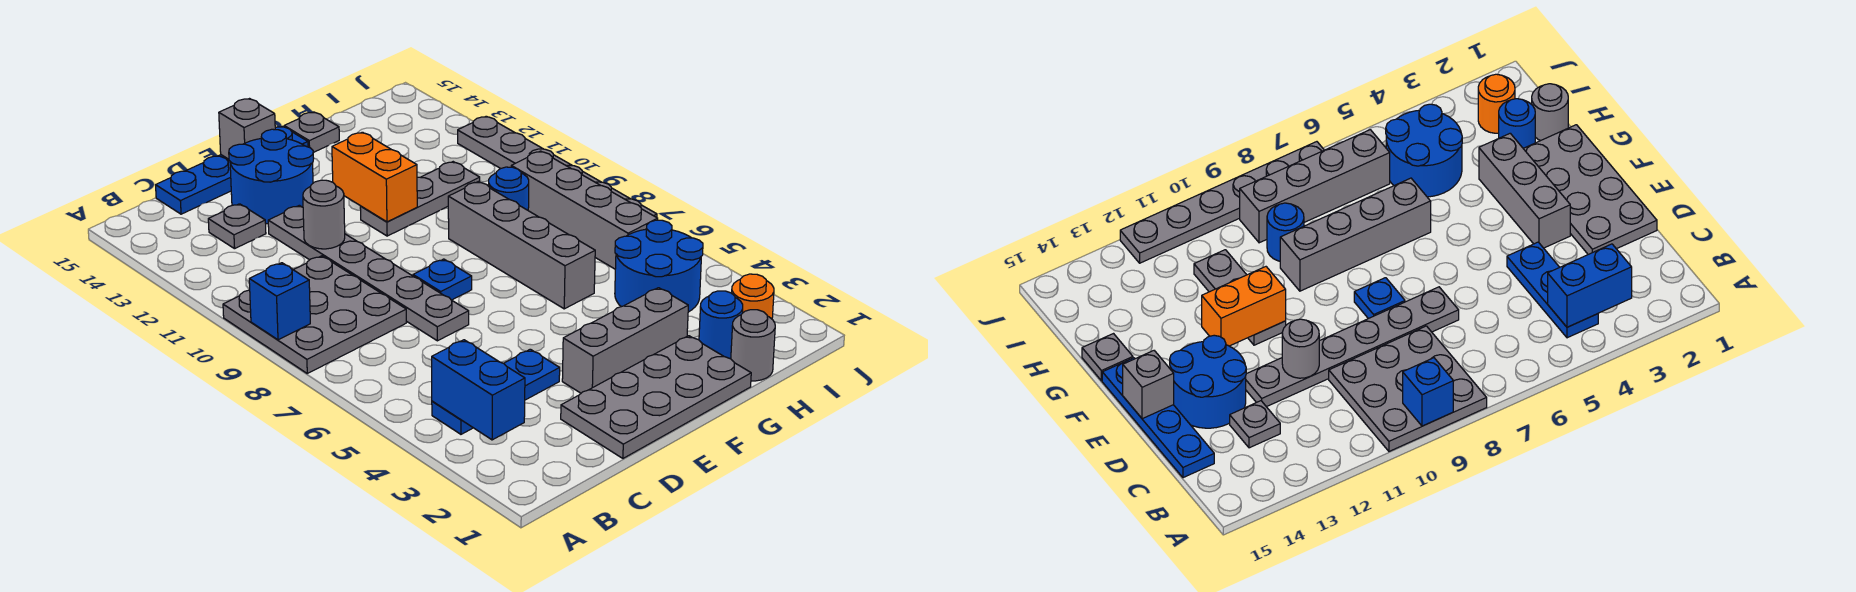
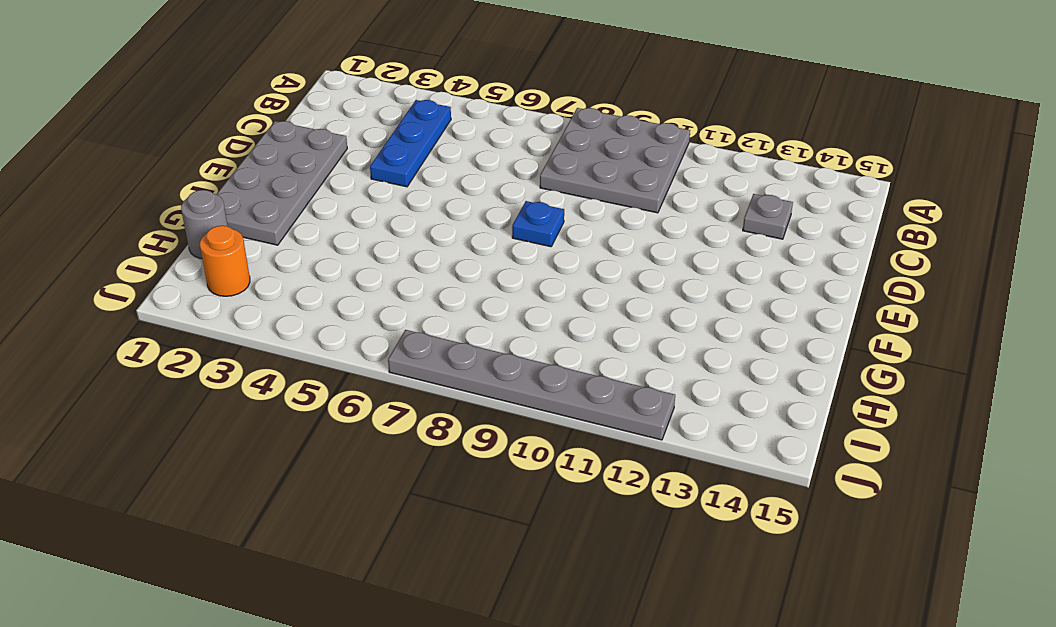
none -> blue plate C15:F15 level 1
none -> grey plate D7:D12 level 1
none -> blue round brick D13:E14 level 1

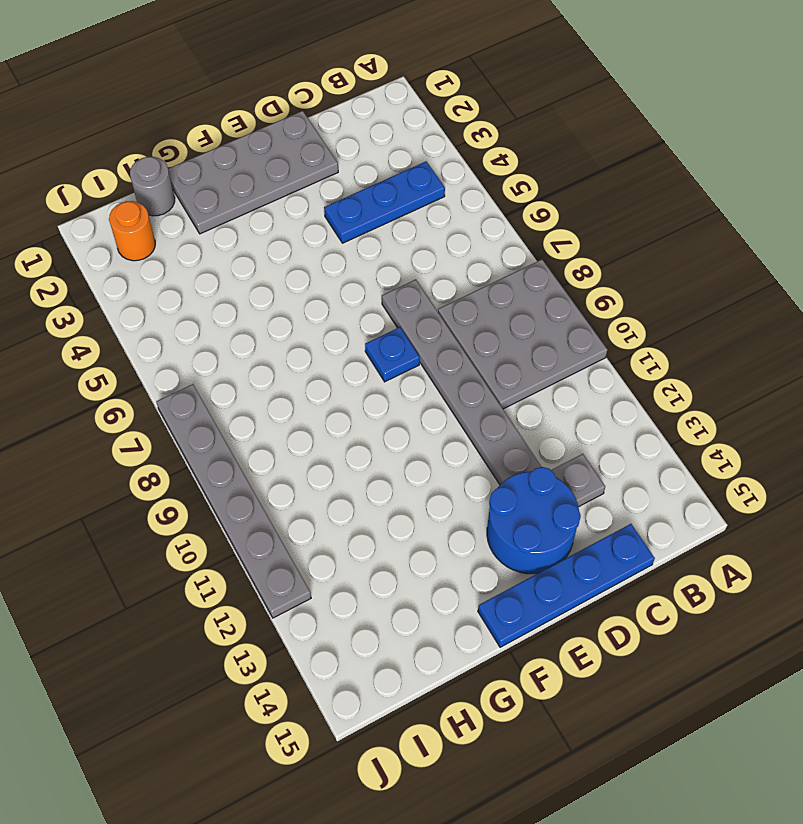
none -> grey brick E3:G3 level 1
none -> grey plate F11:H11 level 1
none -> grey brick G6:G9 level 1

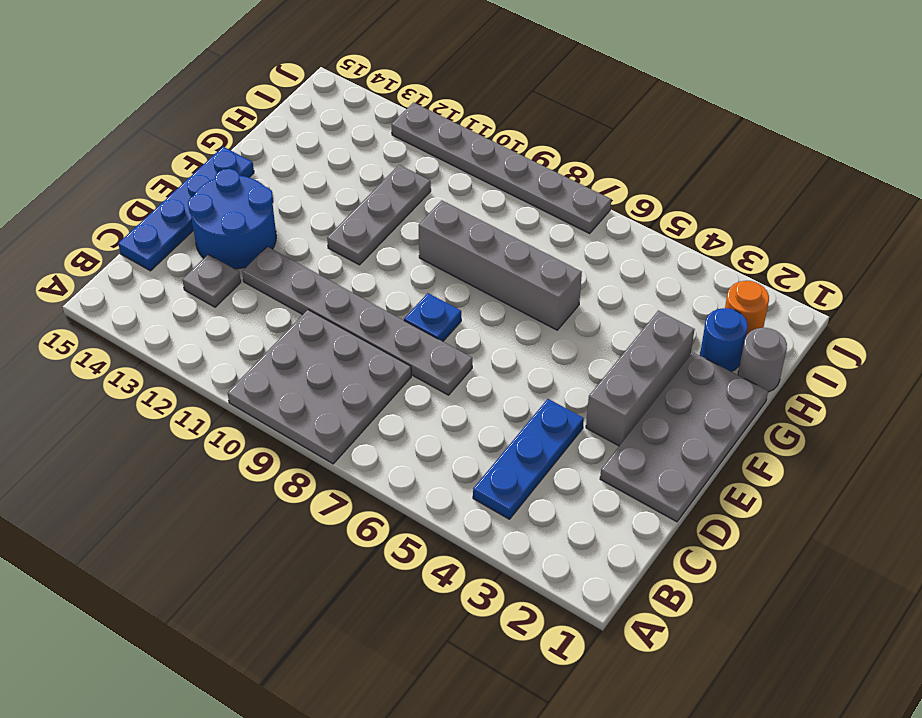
none -> grey plate G15 level 1
none -> blue round brick H4:I5 level 1
none -> blue round brick H9 level 1

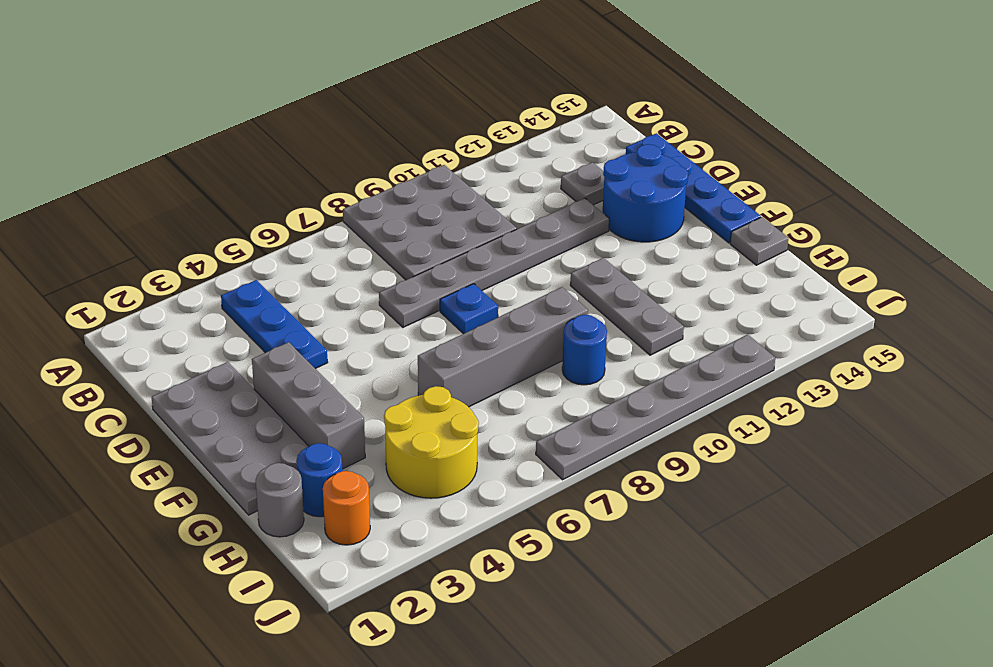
yellow round brick H4:I5 level 1 -> blue round brick H4:I5 level 1
none -> grey brick I6:I9 level 1
none -> blue brick A9 level 2
none -> blue brick B3:B4 level 2

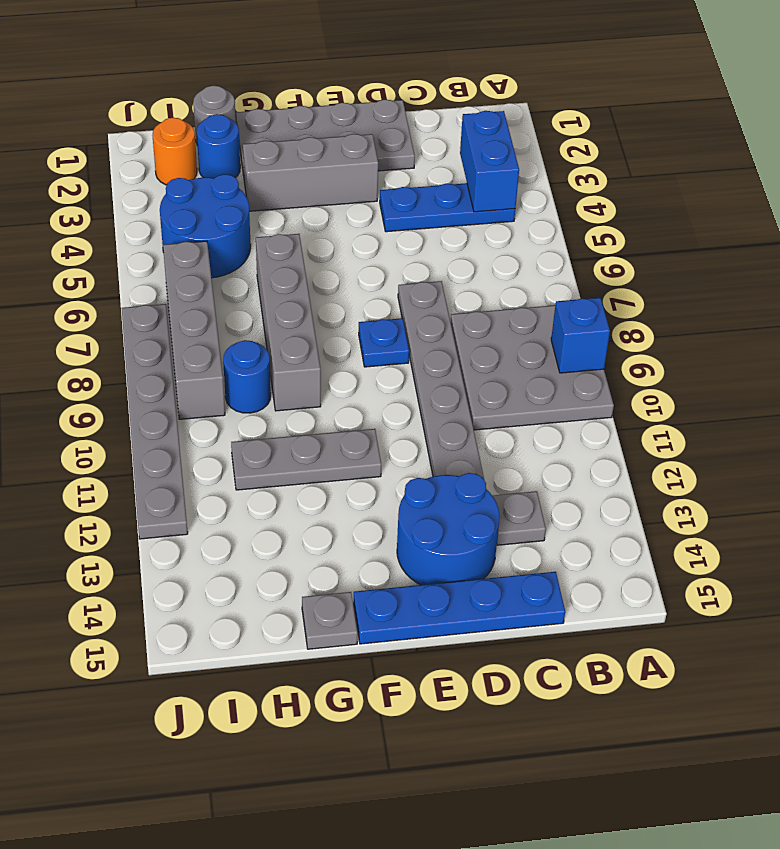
none -> grey round brick D11 level 2
none -> grey brick E15 level 2
none -> orange brick F11:F12 level 2

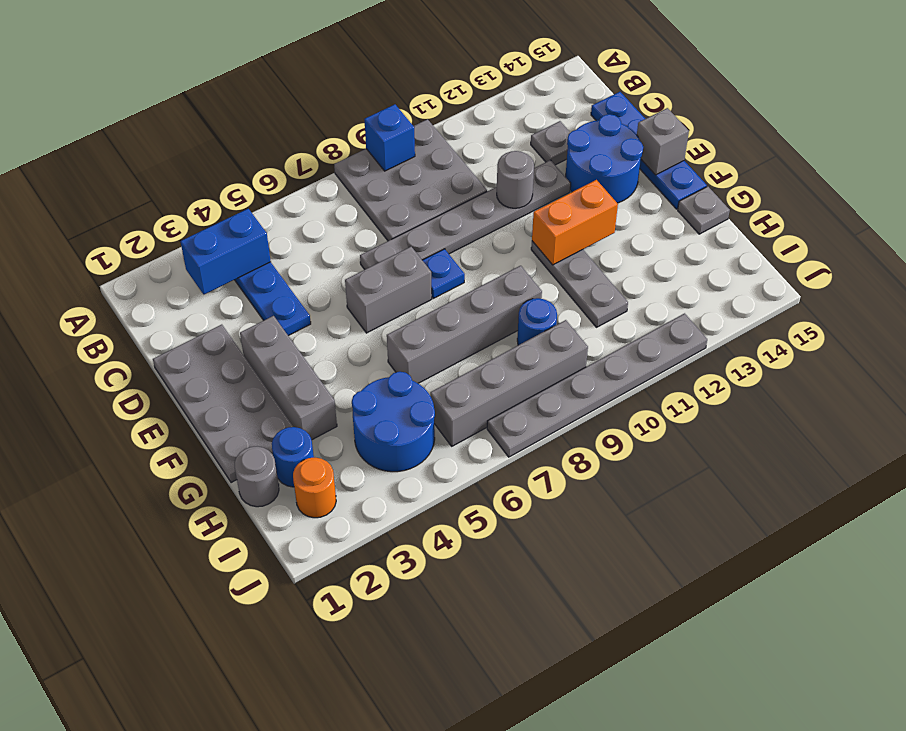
grey brick E6:E7 level 1 -> none

